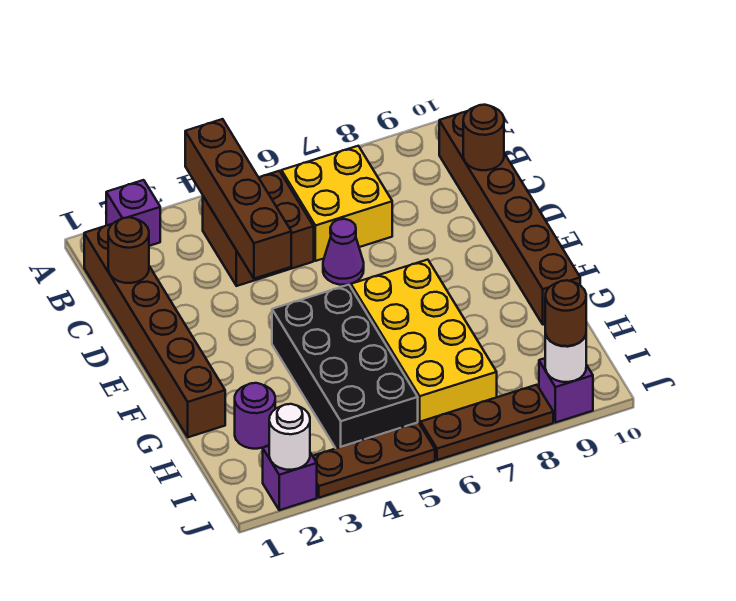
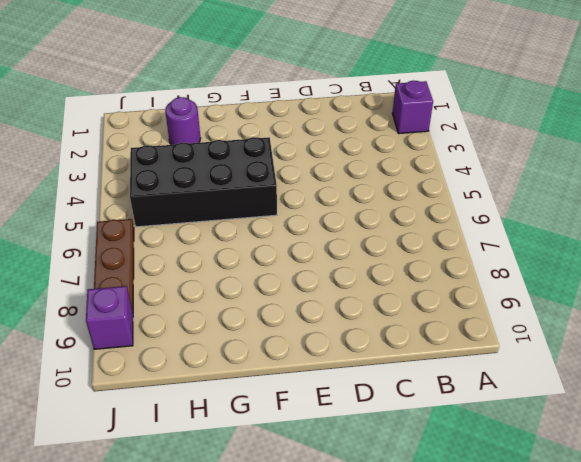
none -> brown brick B1:G1 level 1
none -> brown brick B4:C5 level 1
none -> yellow brick B6:C7 level 1

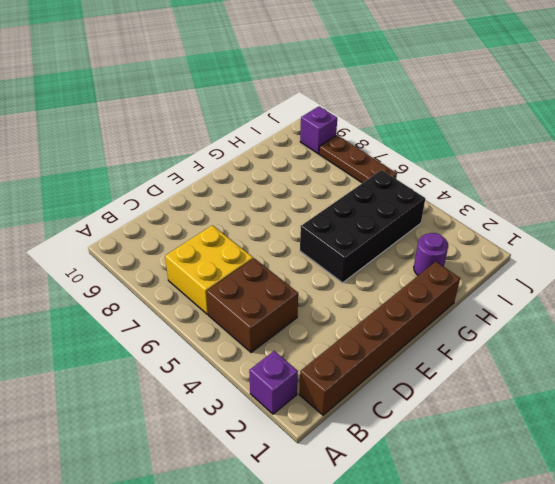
none -> brown brick B10:G10 level 1
none -> purple cone D6 level 1
none -> yellow brick F6:I7 level 1

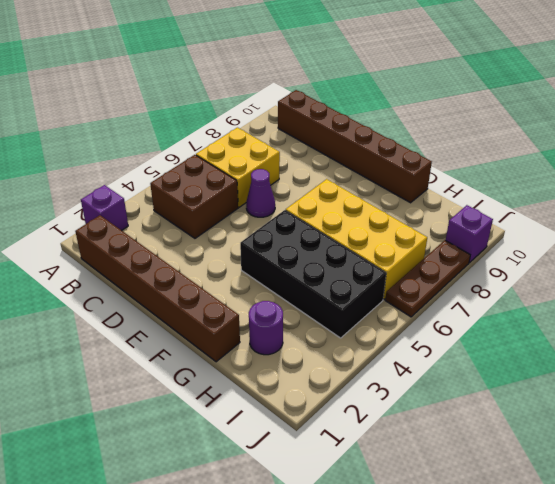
none -> purple brick J2 level 1
none -> brown plate J3:J5 level 1
none -> brown brick A4:D4 level 2

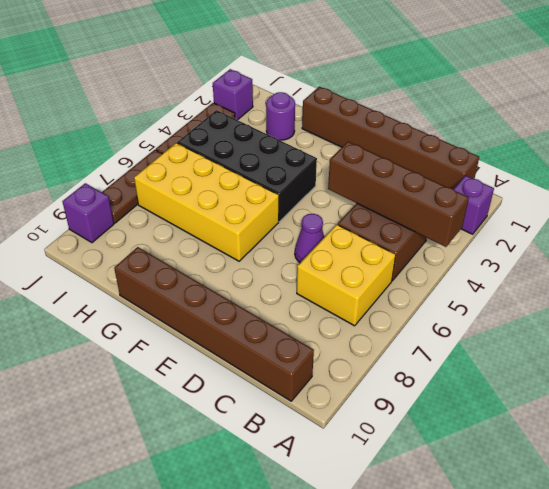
none -> brown round brick C1 level 2
none -> brown round brick C10 level 2
none -> white round brick J2 level 2

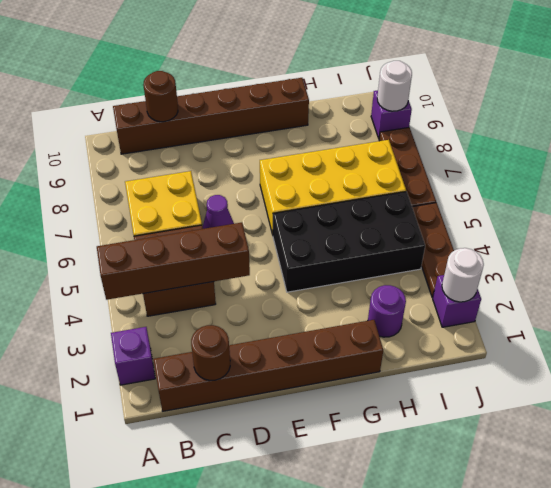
none -> brown round brick J9 level 3

